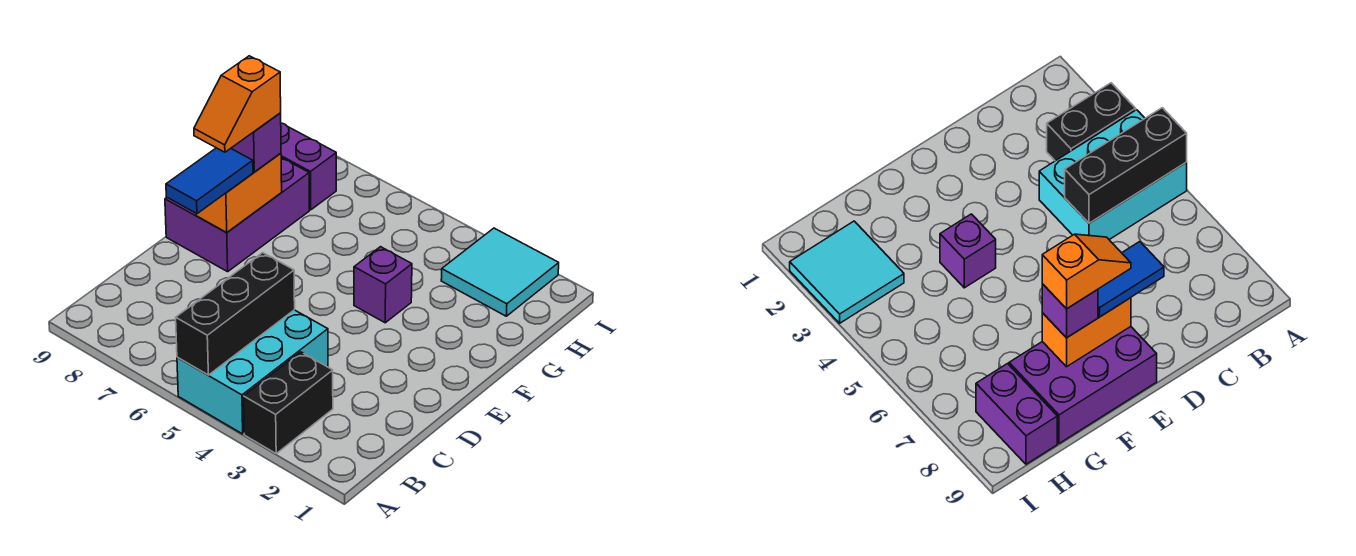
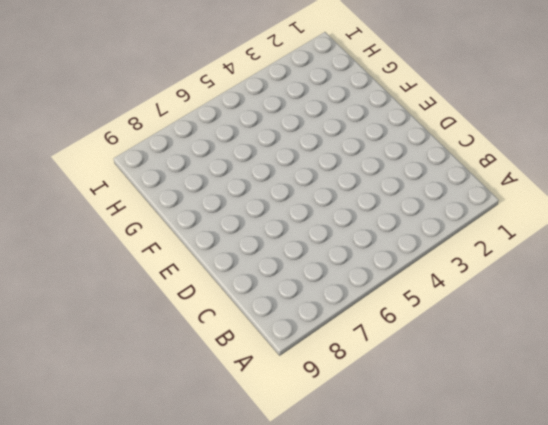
none -> black brick A3:B3 level 1
none -> cyan brick A4:C5 level 1

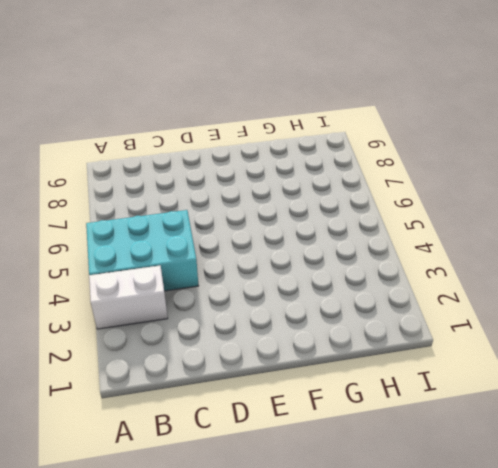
white brick A3:B3 level 1 -> black brick A3:B3 level 1
none -> purple brick E8:G9 level 1
none -> purple brick F4 level 1

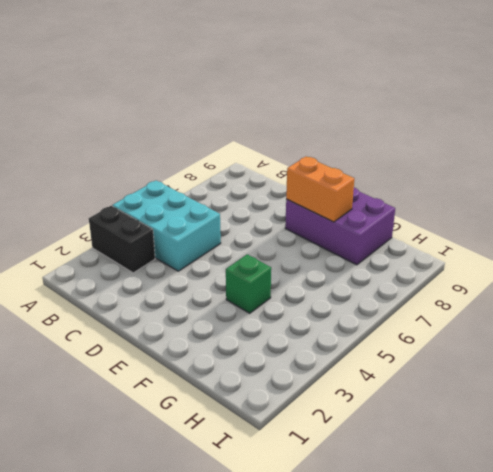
green brick F4 level 1 -> purple brick F4 level 1
none -> cyan tile H2:I3 level 1
none -> purple brick H8:H9 level 1

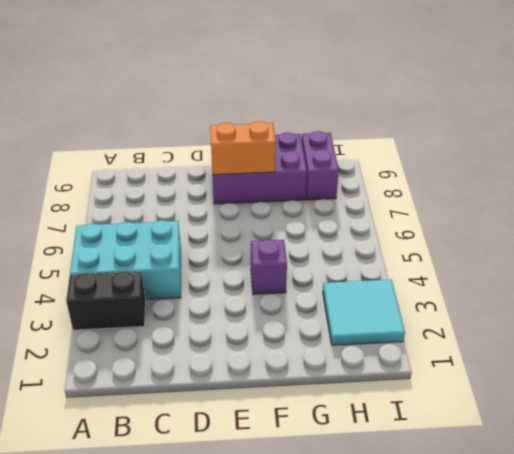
none -> black brick A5:C5 level 2
none -> blue tile D8:E8 level 3

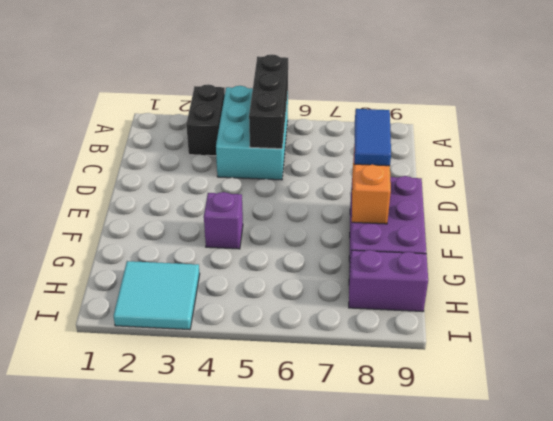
none -> purple brick F8 level 3
none -> orange slope E8:F8 level 4 top F

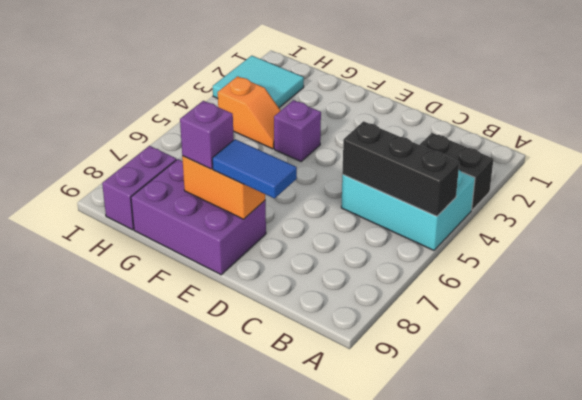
orange slope G4:H4 level 1 top H -> orange slope E8:F8 level 4 top F

